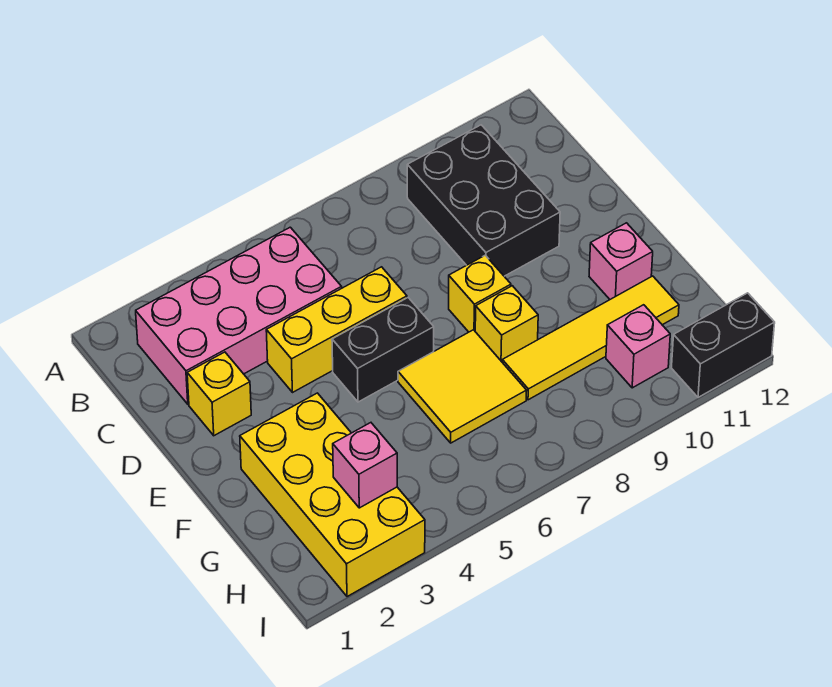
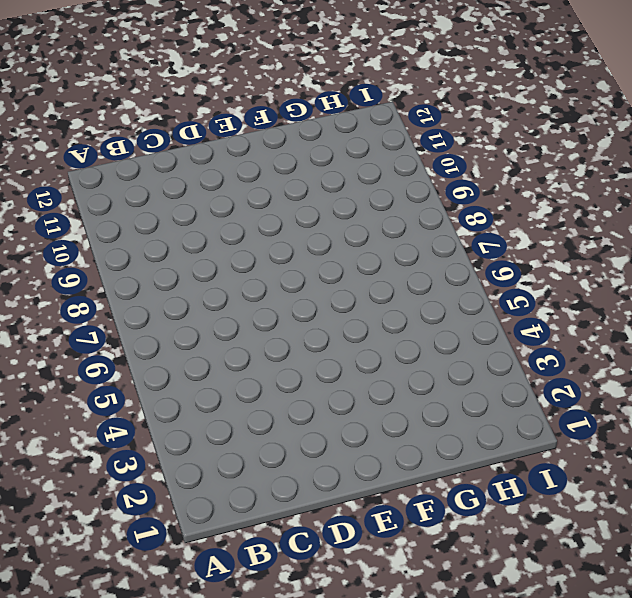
none -> pink brick B2:C5 level 1
none -> black brick B9:D10 level 1
none -> yellow brick D2 level 1

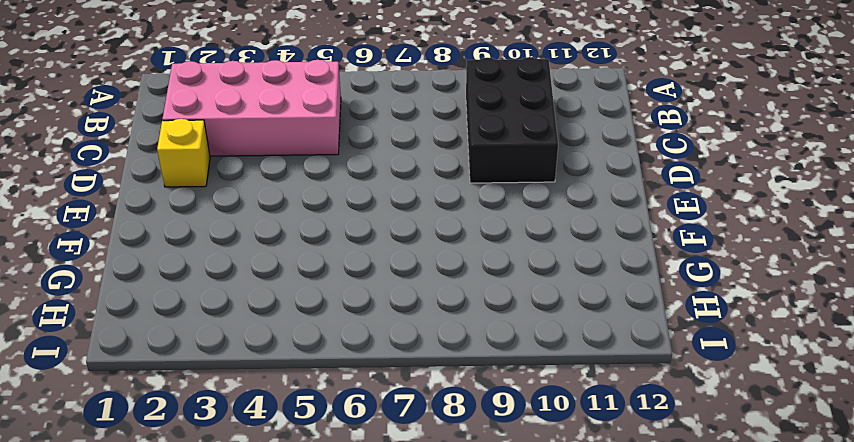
none -> yellow brick D4:D6 level 1
none -> black brick E5:E6 level 1
none -> yellow brick E8 level 1

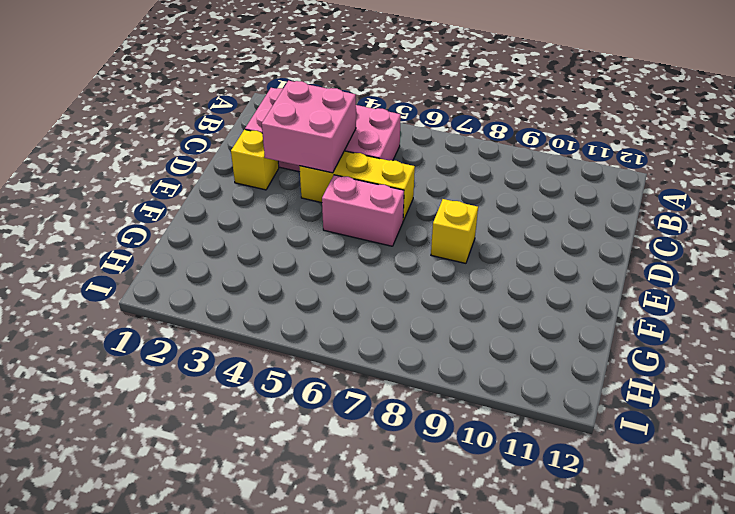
pink brick C3:D4 level 2 -> none
pink brick E5:E6 level 1 -> black brick E5:E6 level 1
none -> black brick B9:D10 level 1
none -> yellow brick F2:I3 level 1
none -> yellow tile F6:G7 level 1

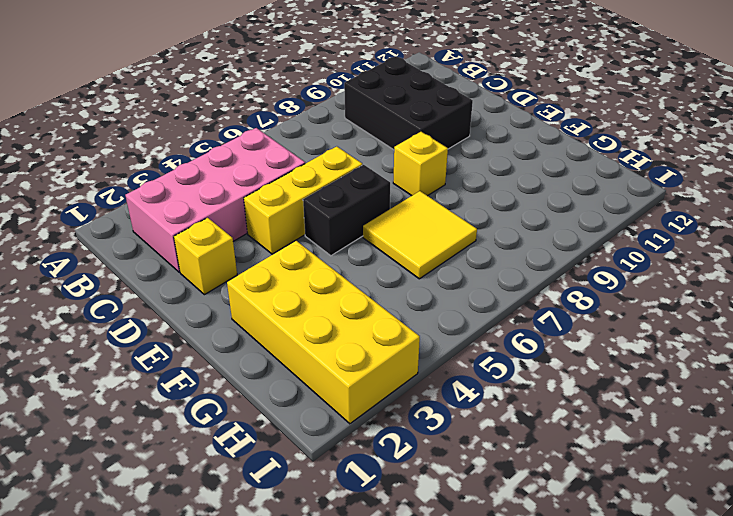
none -> yellow brick F8 level 1
none -> pink brick F11 level 1
none -> yellow tile G8:G11 level 1

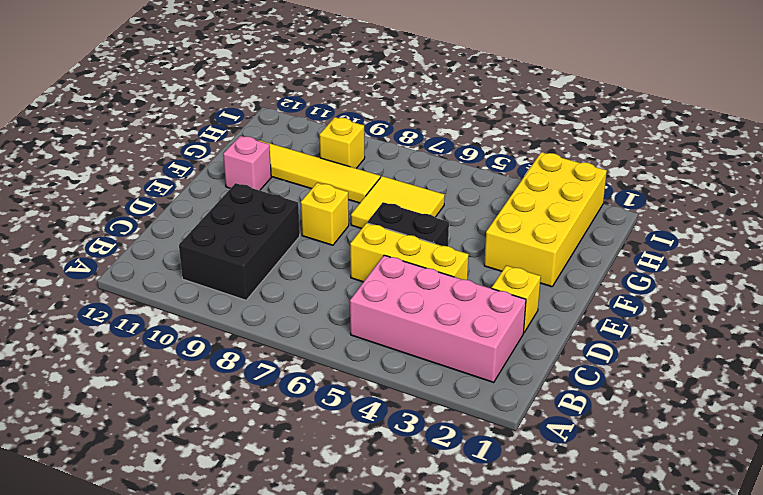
yellow brick H9 level 1 -> yellow brick F8 level 1
none -> pink brick H10 level 1
none -> black brick I11:I12 level 1
none -> pink brick H3 level 2

